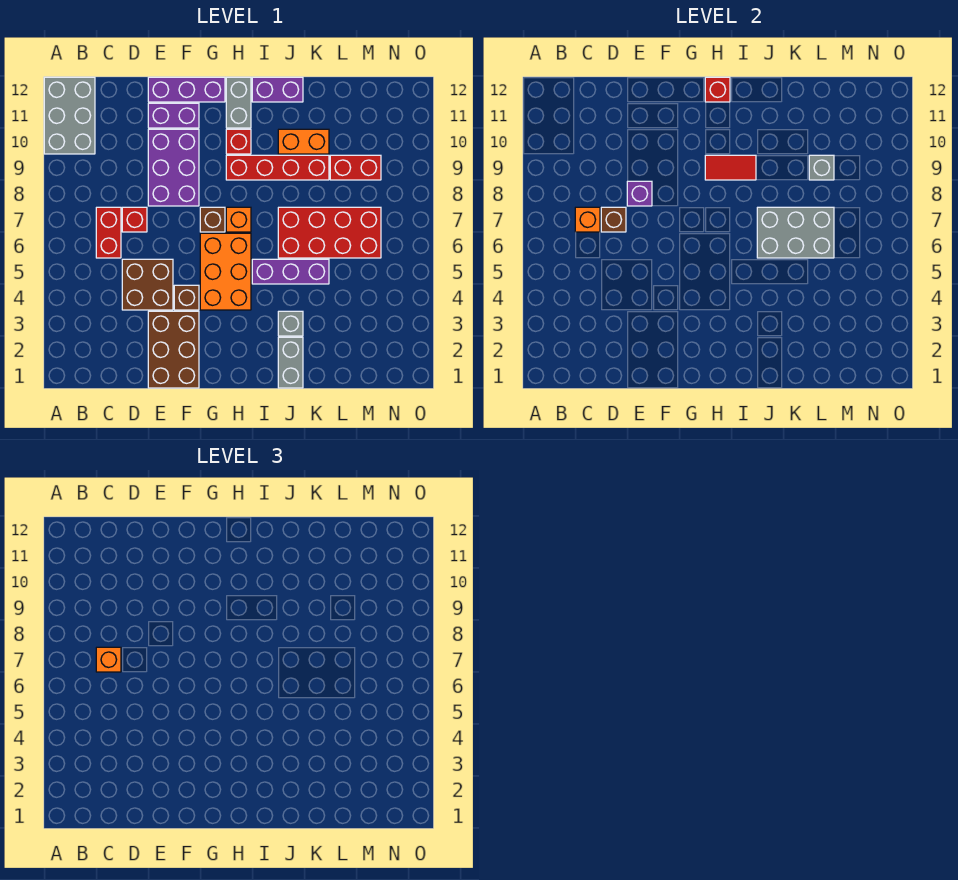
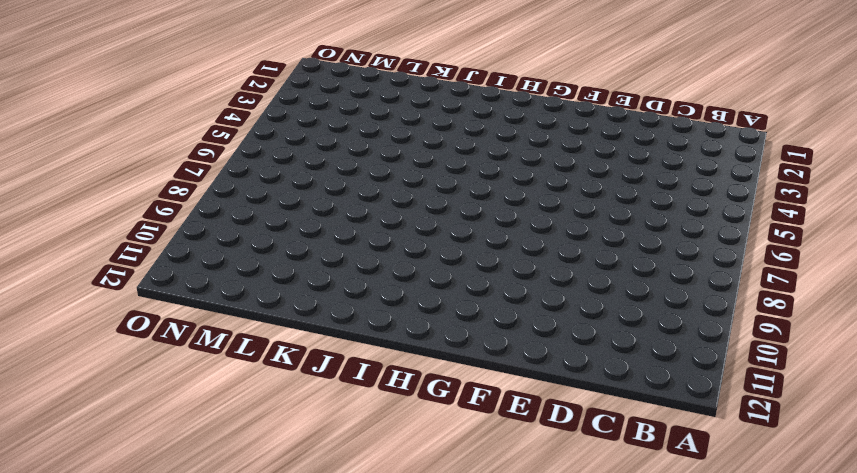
none -> grey brick A10:B12 level 1
none -> red brick C6:C7 level 1
none -> brown brick D4:E5 level 1
none -> red brick D7 level 1

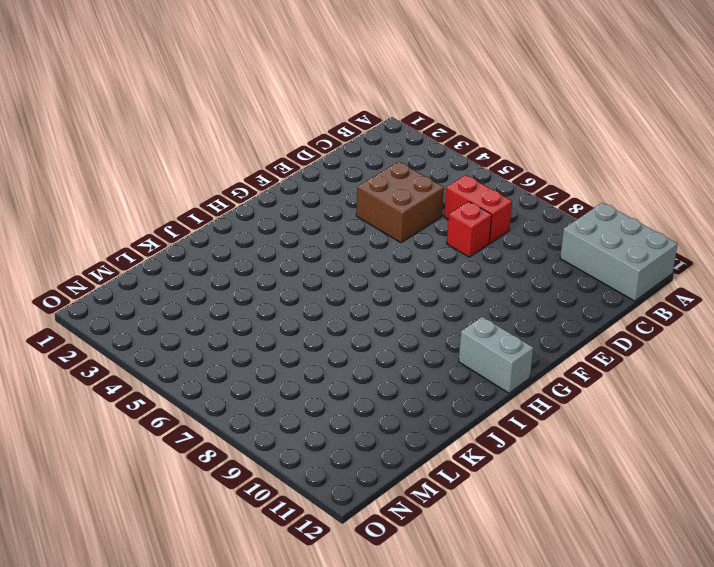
none -> brown brick E1:F3 level 1
none -> purple brick E8:F10 level 1
none -> purple brick E11:F11 level 1
none -> purple brick E12:G12 level 1

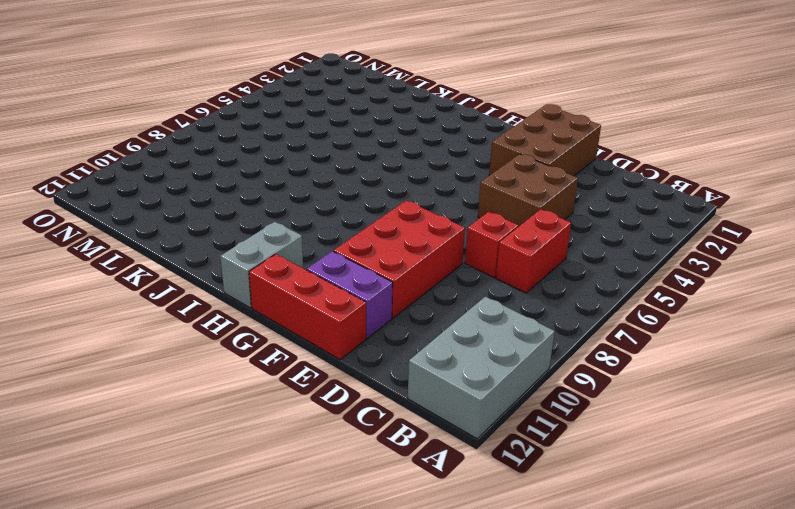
red brick E8:F10 level 1 -> purple brick E8:F10 level 1
red brick E12:G12 level 1 -> purple brick E12:G12 level 1
none -> brown brick F4 level 1
none -> orange brick G4:H6 level 1
none -> brown brick G7 level 1
none -> orange brick H7 level 1

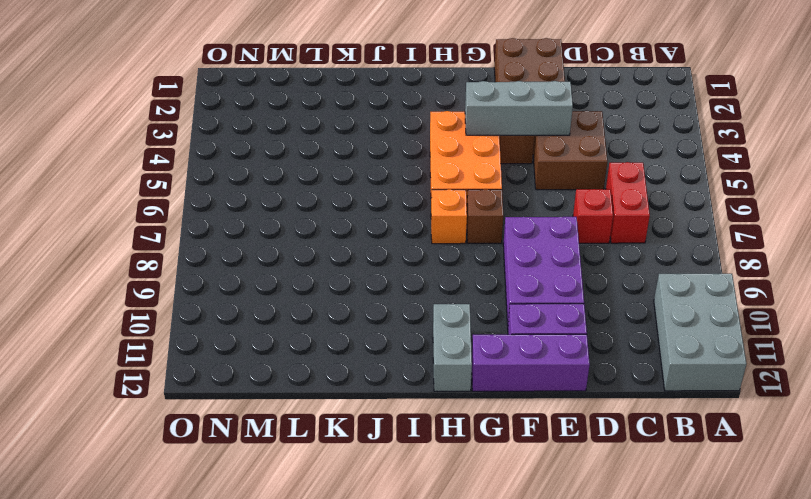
grey brick E4:G4 level 2 -> none
none -> red brick H9:K9 level 1
none -> red brick H10 level 1
none -> purple brick I5:K5 level 1
none -> purple brick I12:J12 level 1

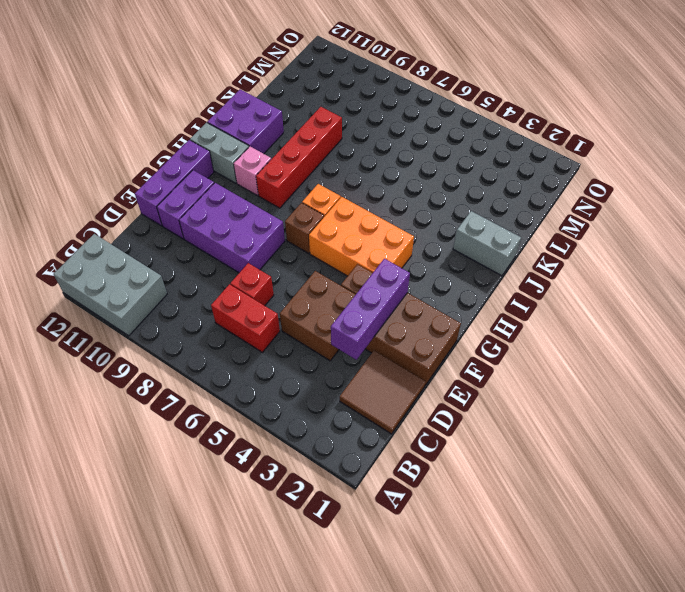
brown tile C1:D2 level 1 -> none
purple brick D3:F3 level 2 -> purple brick I5:K5 level 1
pink brick H10 level 1 -> red brick H10 level 1
purple brick I11:J12 level 1 -> purple brick I12:J12 level 1
none -> grey brick J3 level 1
none -> red brick J6:M7 level 1
none -> orange brick J10:K10 level 1
none -> red brick L9:M9 level 1

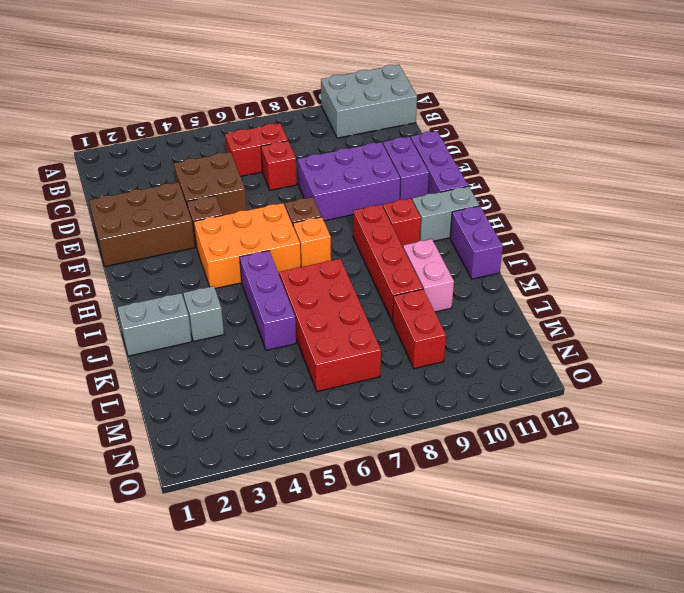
pink brick J10:K10 level 1 -> orange brick J10:K10 level 1
none -> orange brick C7 level 2
none -> brown brick D7 level 2
none -> purple brick E8 level 2
none -> red tile H9:I9 level 2

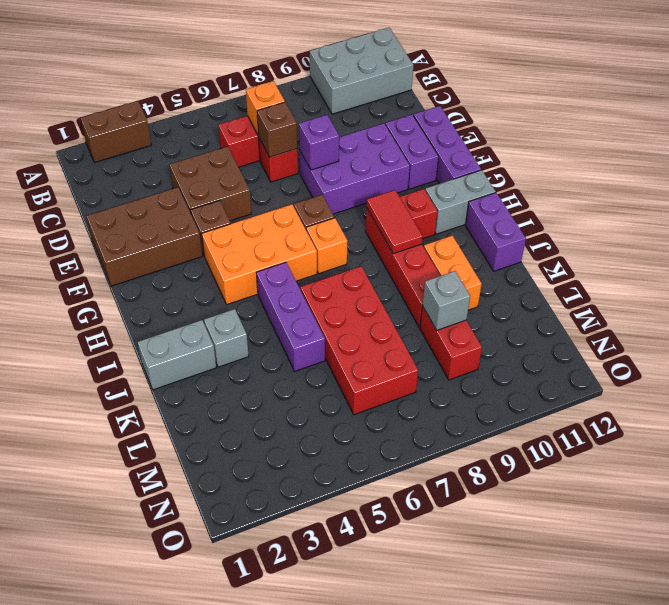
brown brick A2:A3 level 1 -> none
none -> red brick H12 level 2
none -> grey brick J6:L7 level 2
none -> orange brick C7 level 3

